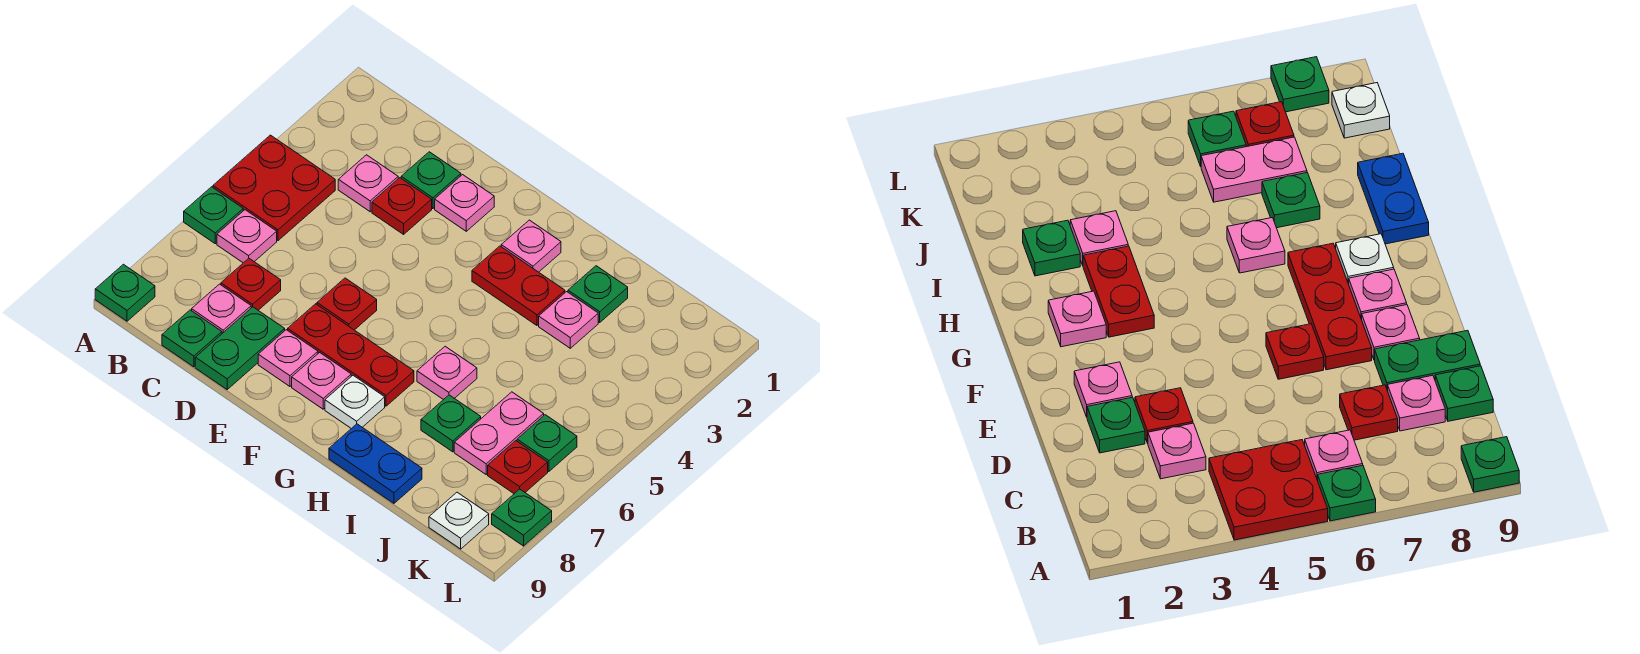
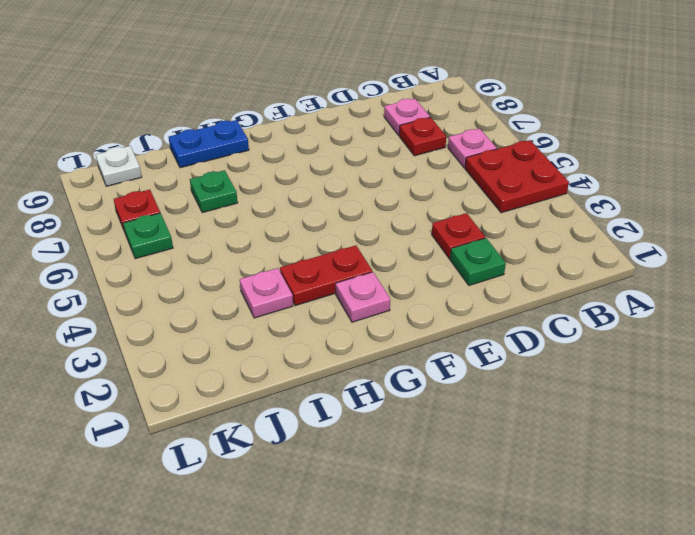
none -> green plate A6 level 1
none -> green plate A9 level 1
none -> pink plate C3 level 1

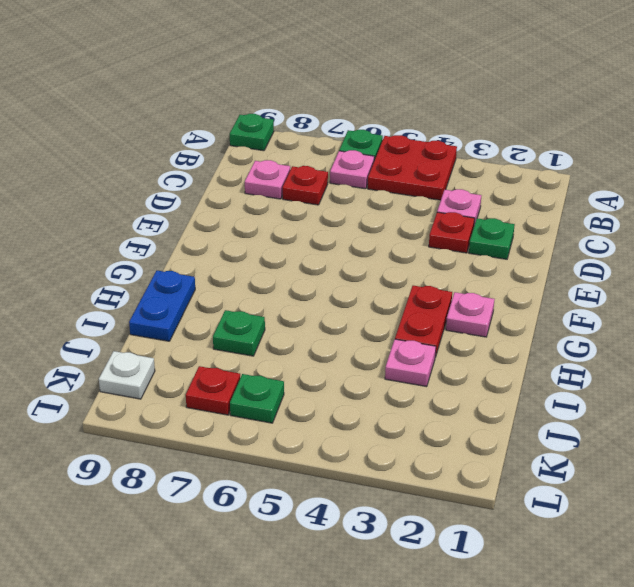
none -> green plate C9 level 1
none -> green plate D8:D9 level 1
none -> pink plate E2 level 1

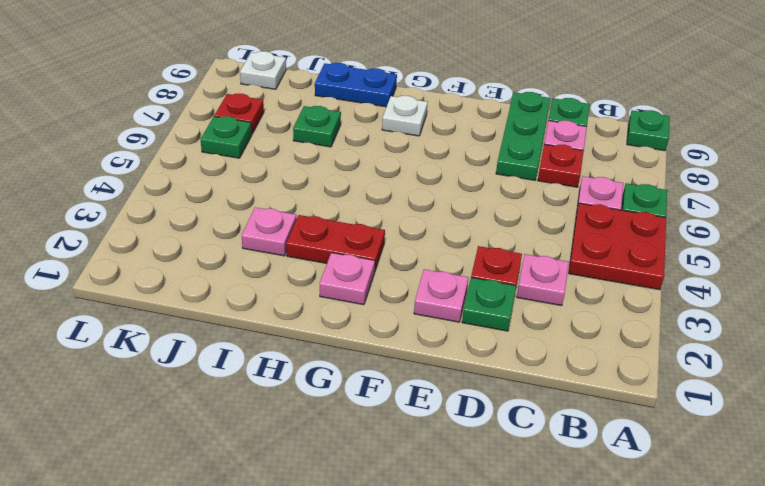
green plate D7:D9 level 1 -> green plate D8:D9 level 1
none -> red plate E6 level 1
none -> red plate E7:G7 level 1
none -> pink plate E8 level 1

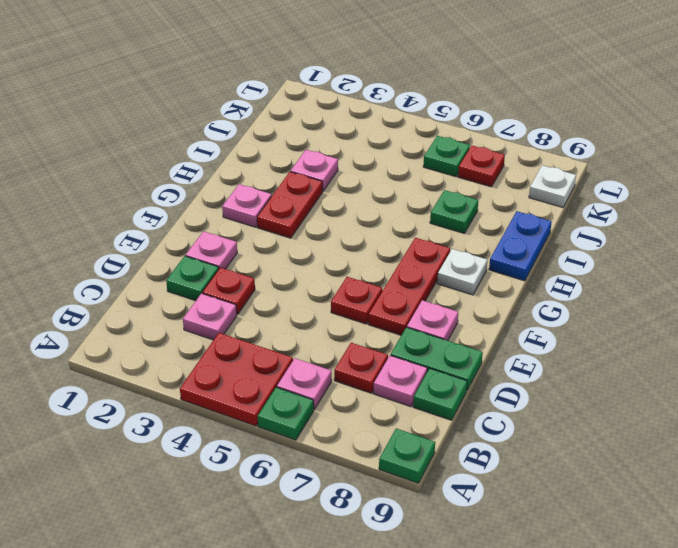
none -> pink plate F8 level 1
none -> pink plate H6 level 1
none -> green plate I2 level 1

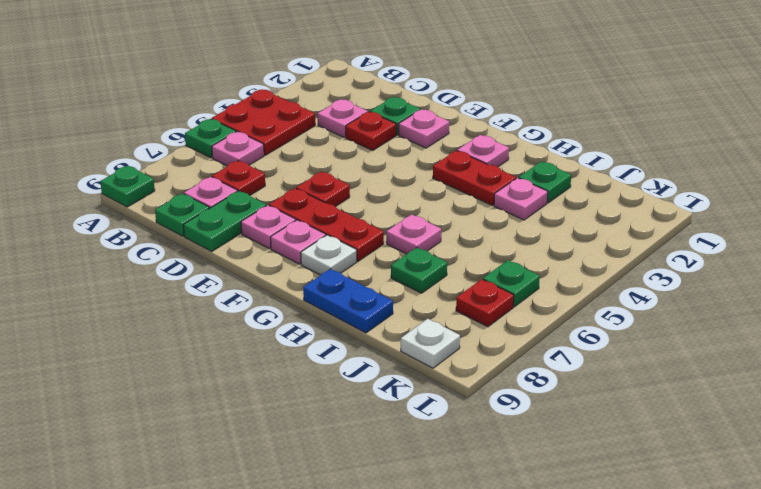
none -> pink plate J6:J7 level 1
none -> green plate L8 level 1

